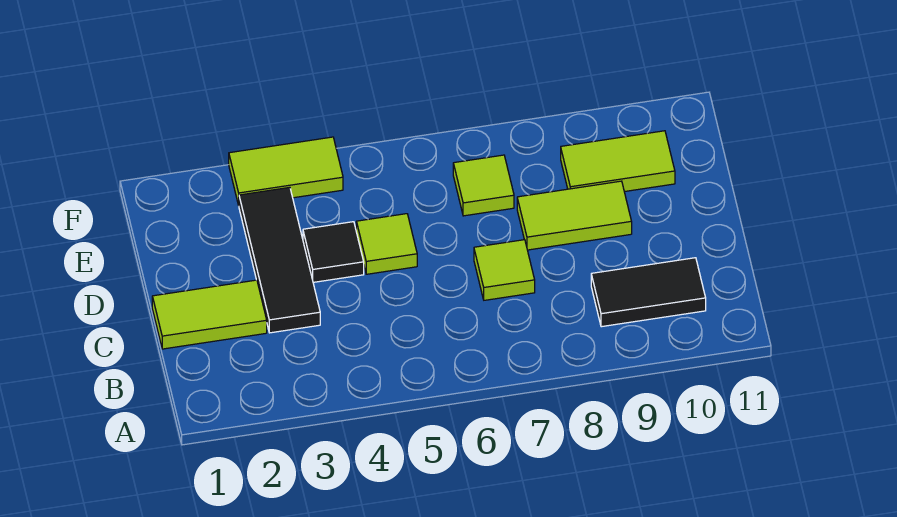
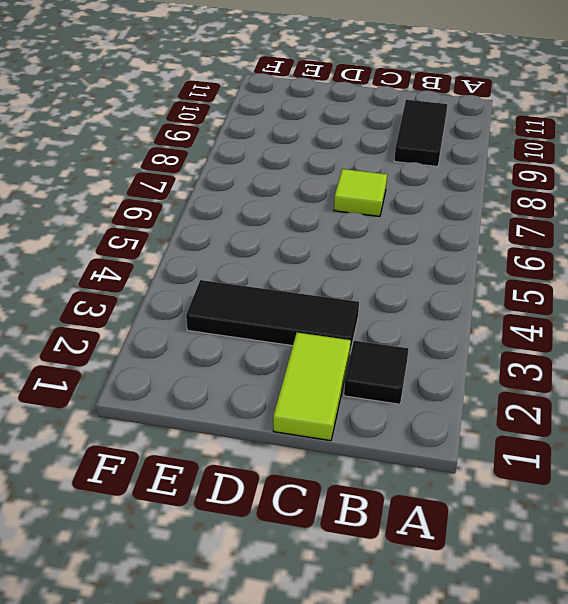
black tile B2 level 1 -> black tile D4 level 1
none -> lime tile D5 level 1
none -> lime tile D8:D9 level 1

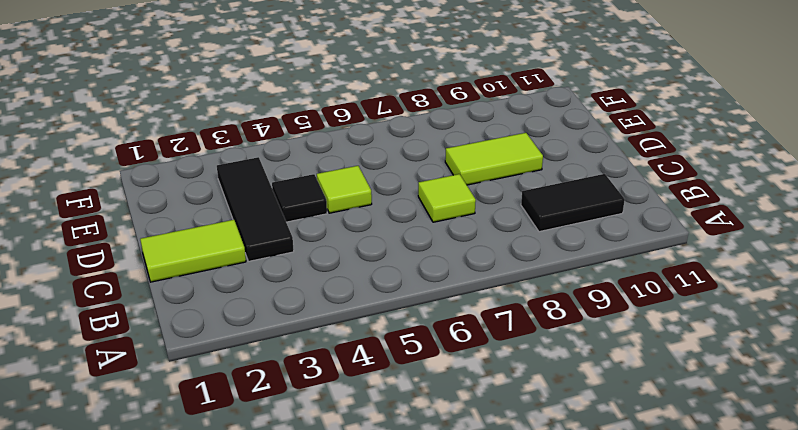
none -> lime tile E7 level 1
none -> lime tile E9:E10 level 1

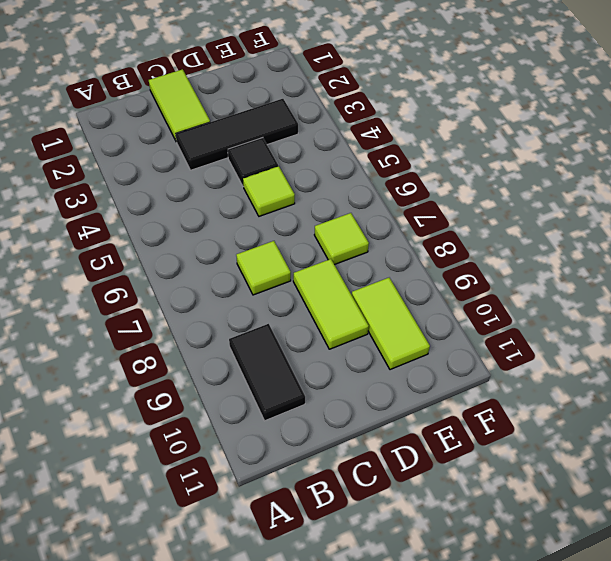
none -> lime tile F3:F4 level 1

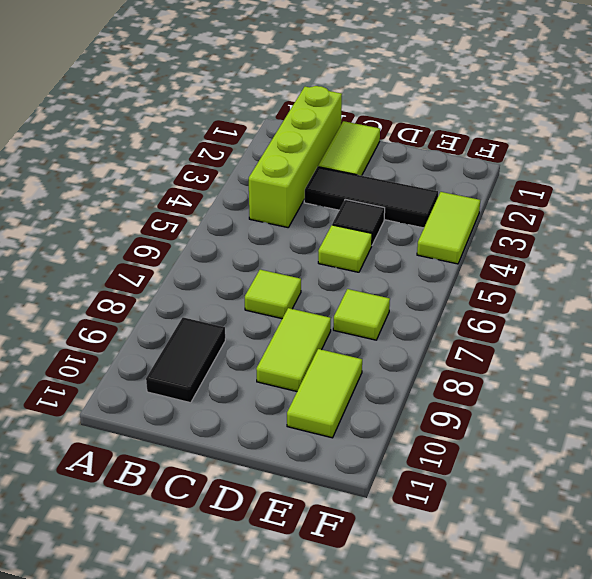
lime brick B1:B4 level 1 -> none

